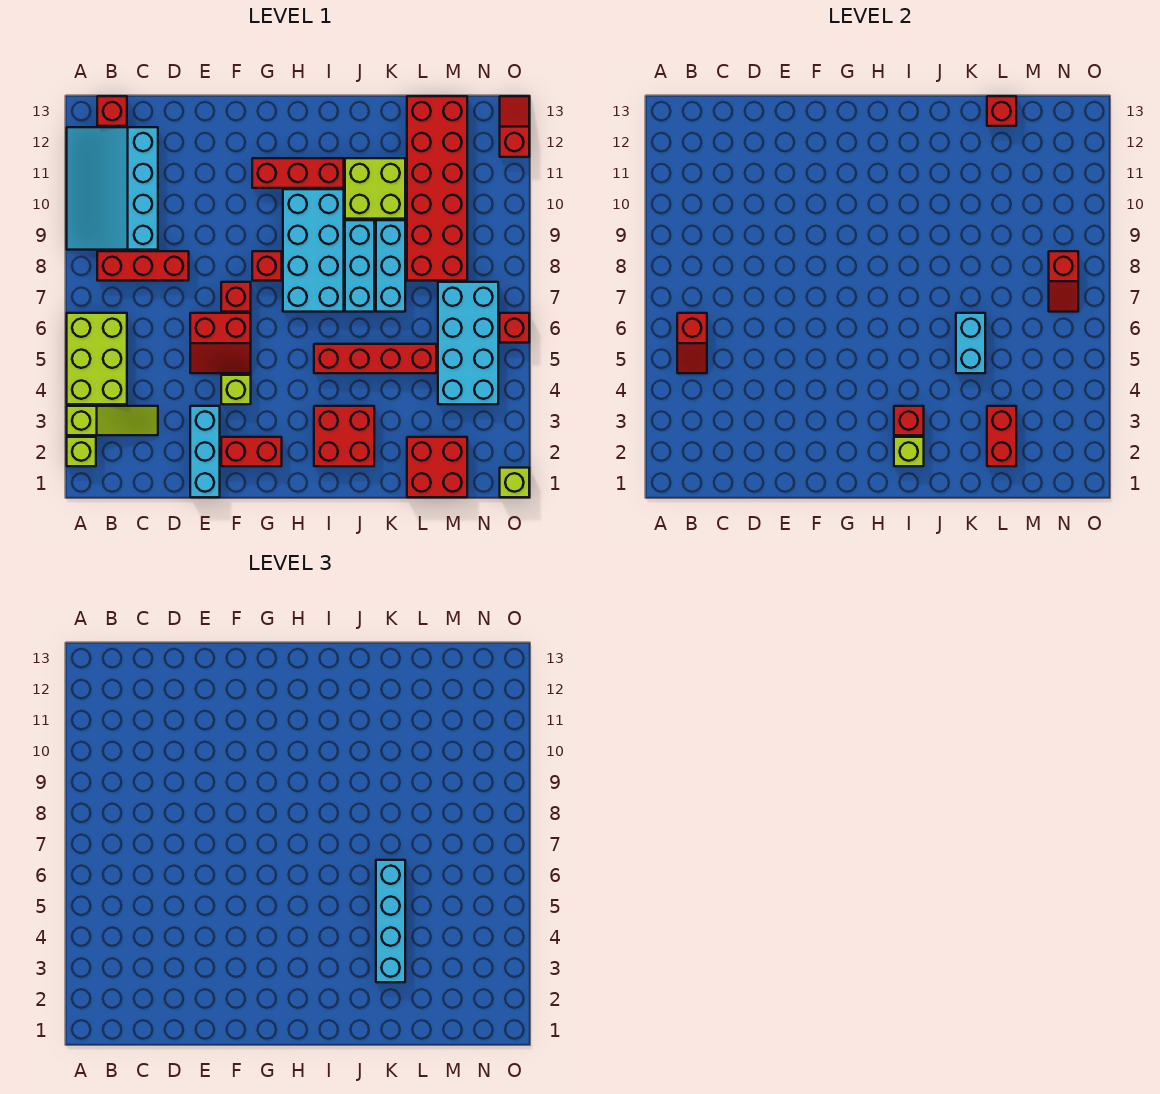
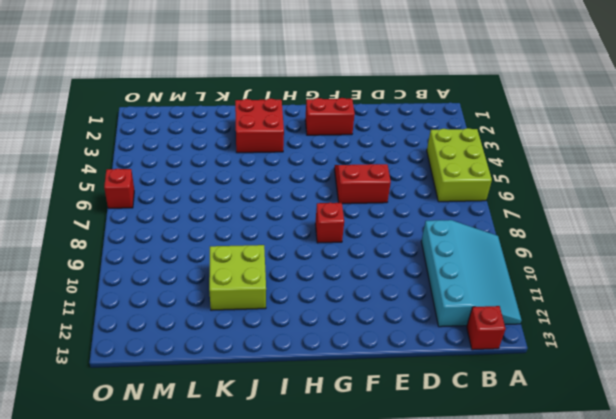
none -> lime brick A2 level 1
none -> lime slope A3:C3 level 1 top A
none -> red brick B8:D8 level 1
none -> cyan brick E1:E3 level 1

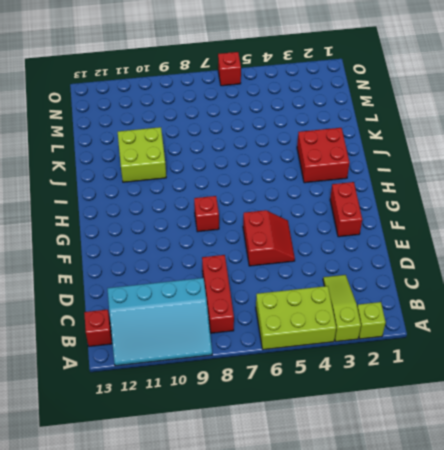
none -> cyan brick E1:E3 level 1
none -> lime brick F4 level 1
none -> red brick F7 level 1
none -> red brick G11:I11 level 1

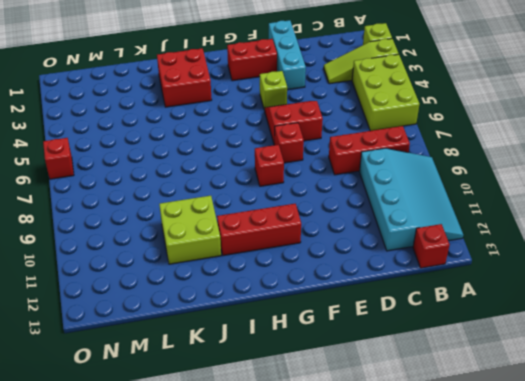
none -> cyan brick H7:I10 level 1
none -> red brick I5:L5 level 1
none -> cyan brick J7:J9 level 1
none -> cyan brick K7:K9 level 1

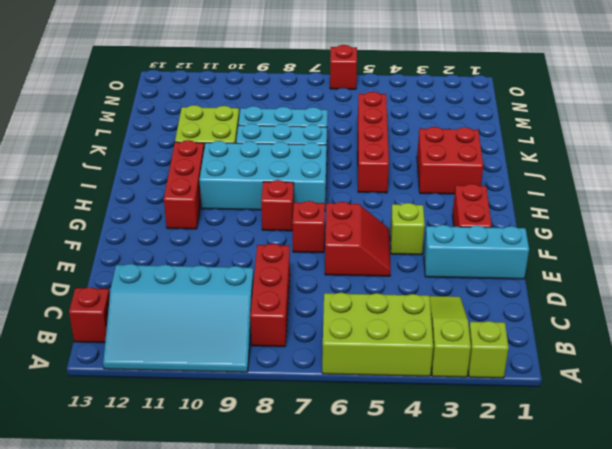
none -> red brick L1:M2 level 1
none -> red brick L8:M13 level 1
none -> cyan brick M4:N7 level 1
none -> lime brick O1 level 1

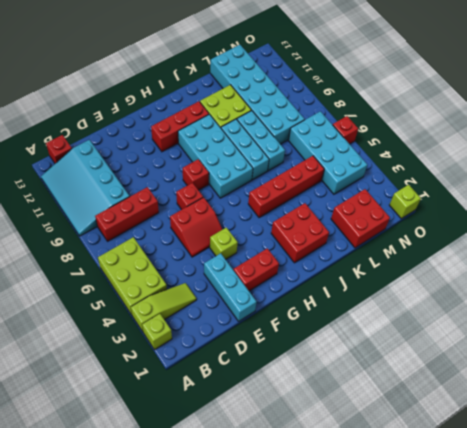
cyan brick L8:M13 level 1 -> red brick L8:M13 level 1
none -> red slope O12:O13 level 1 top 12
none -> red slope B5:B6 level 2 top 6
none -> lime brick I2 level 2
none -> red brick I3 level 2

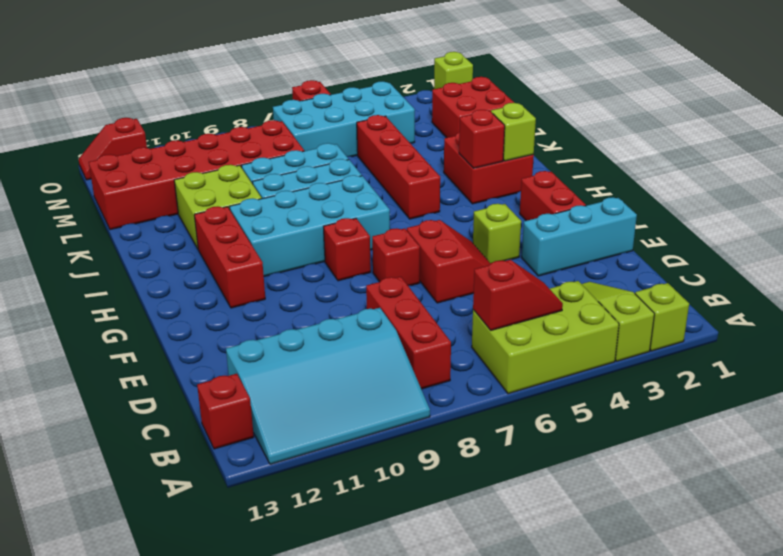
none -> cyan brick K5:K6 level 2
none -> red brick L2:L3 level 2
none -> red brick L13 level 2
none -> red slope N7:N8 level 2 top 8

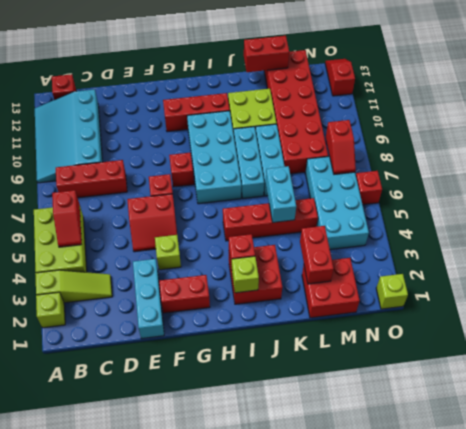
red brick K13:L13 level 2 -> red brick L13 level 2
none -> cyan brick K3:K6 level 3

